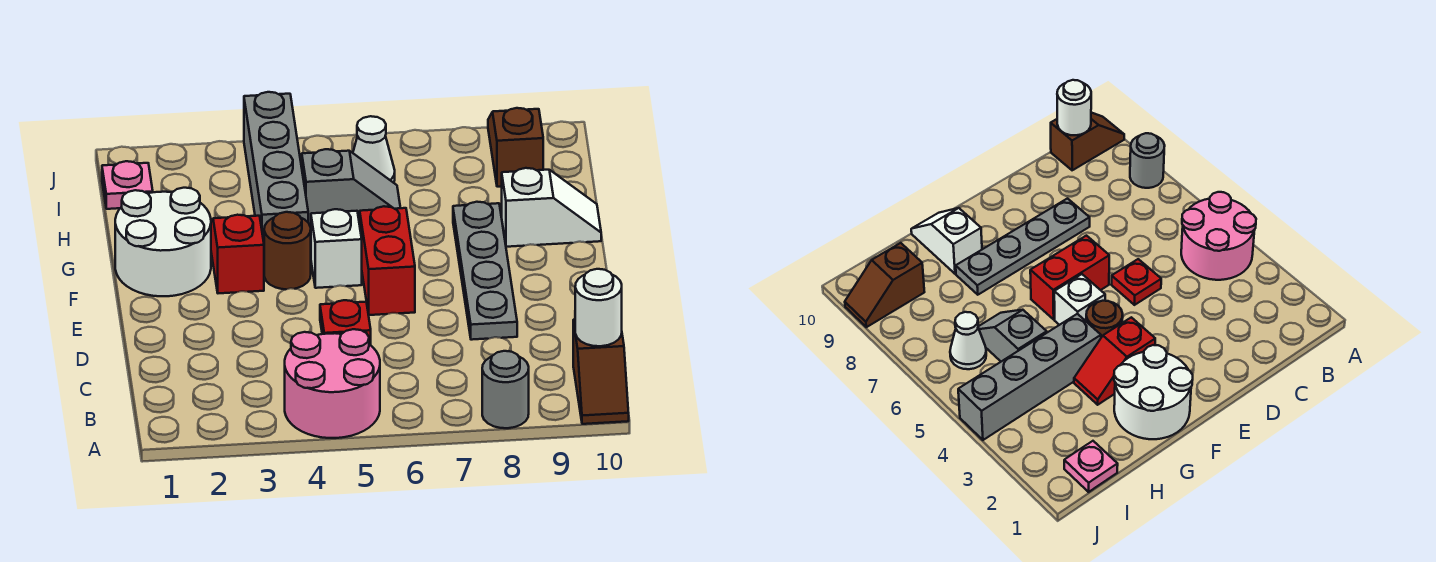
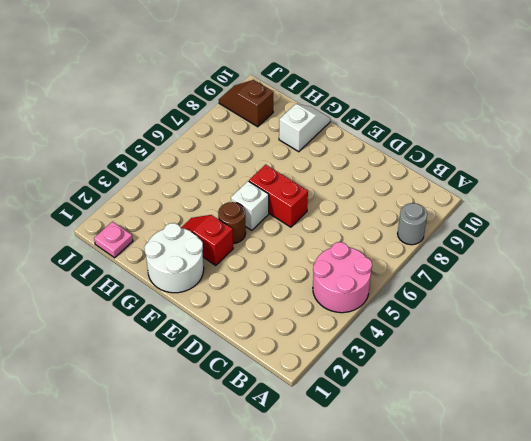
none -> brown slope A10:B10 level 1 top B
none -> red plate D5 level 1
none -> grey plate D8:G8 level 1

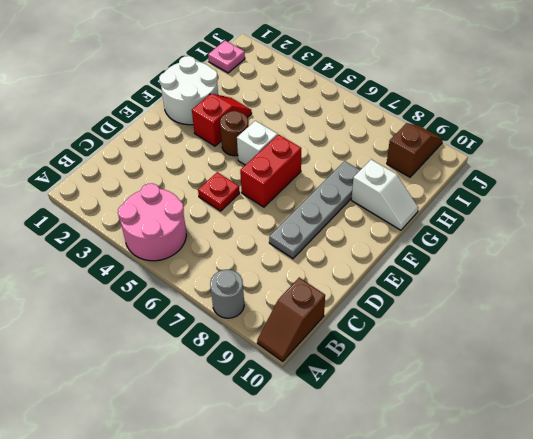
none -> grey brick G4:J4 level 1
none -> grey slope H5:H6 level 1 top 5
none -> white cone I6 level 1

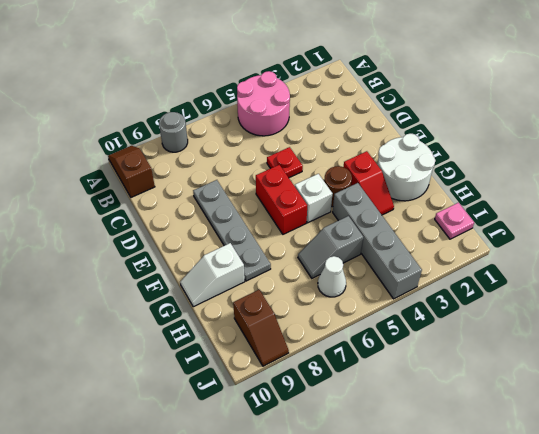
none -> white round brick B10 level 2

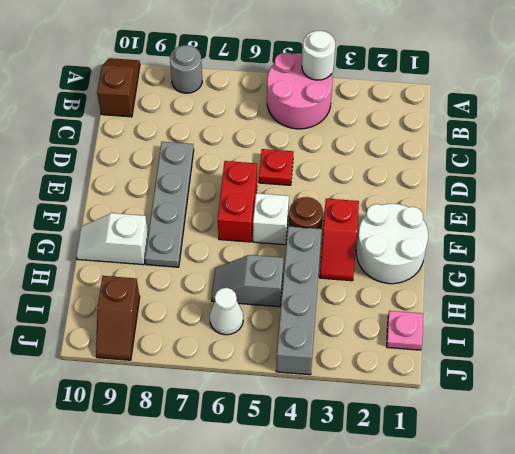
white round brick A4 level 2 -> white round brick B10 level 2

